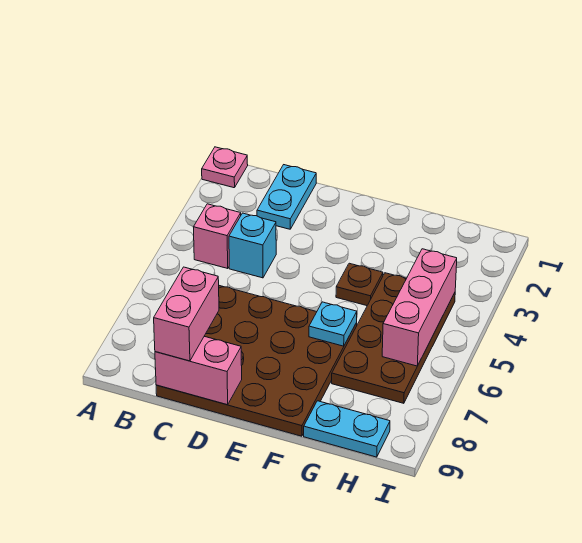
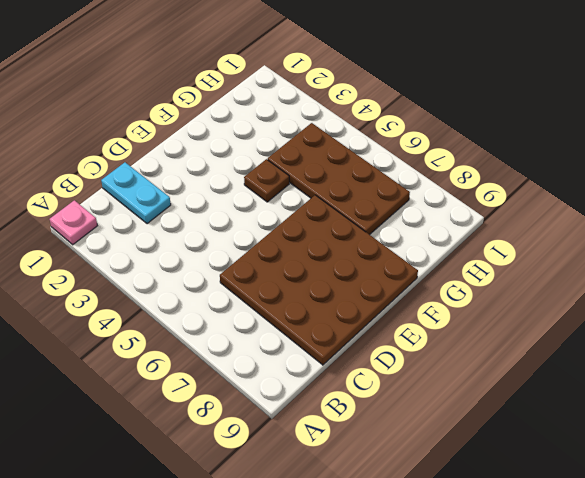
none -> pink brick B4 level 1
none -> cyan brick C4 level 1
none -> cyan plate G9:H9 level 1

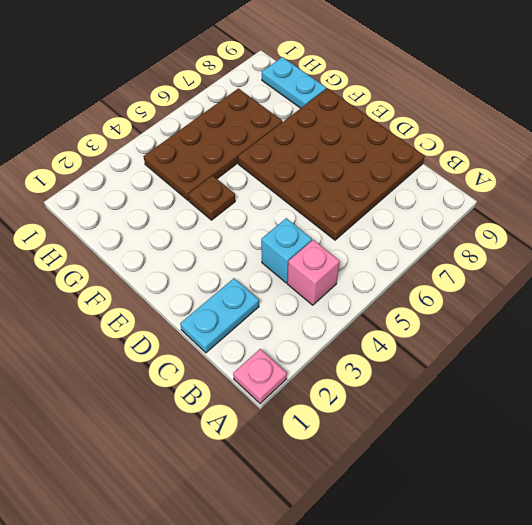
none -> pink brick C9:D9 level 2
none -> cyan plate F6 level 2
none -> pink brick H4:H6 level 2

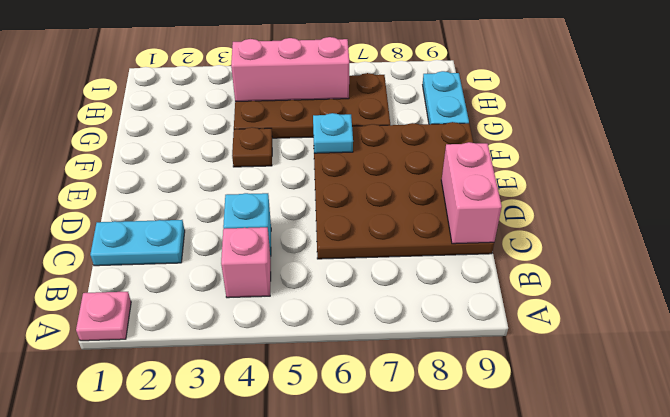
none -> pink brick C8:C9 level 3

